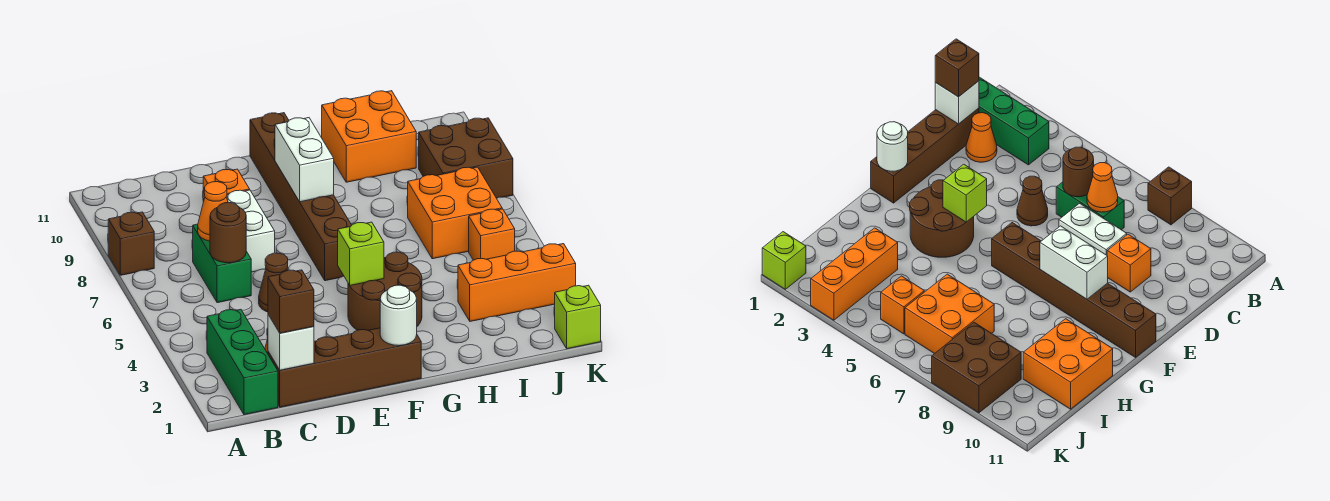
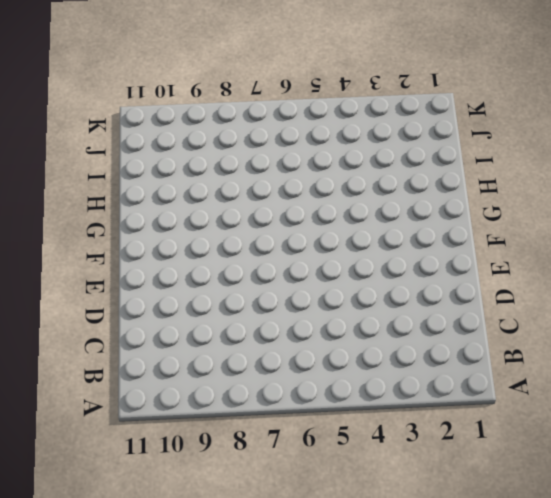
none -> brown brick A8 level 1
none -> green brick B1:B3 level 1
none -> brown brick C1:F1 level 1

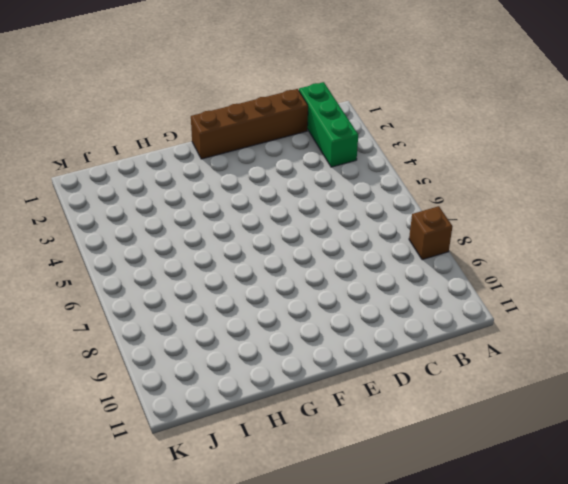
none -> orange cone C2 level 1
none -> green brick C6:C7 level 1
none -> brown cone D5 level 1

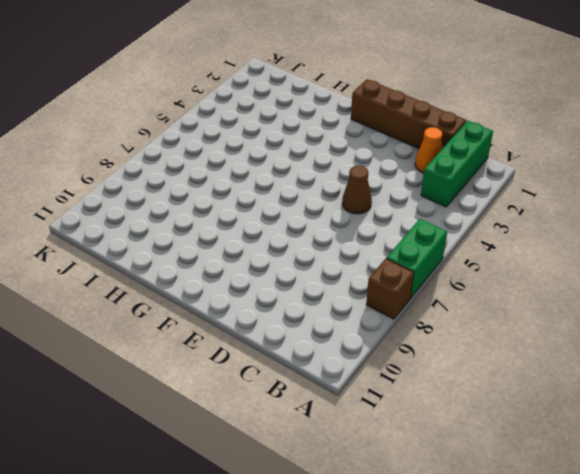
green brick A6:A7 level 1 -> green brick C6:C7 level 1
none -> white brick D7:D8 level 1
none -> orange brick D9 level 1
none -> brown round brick F3:G4 level 1

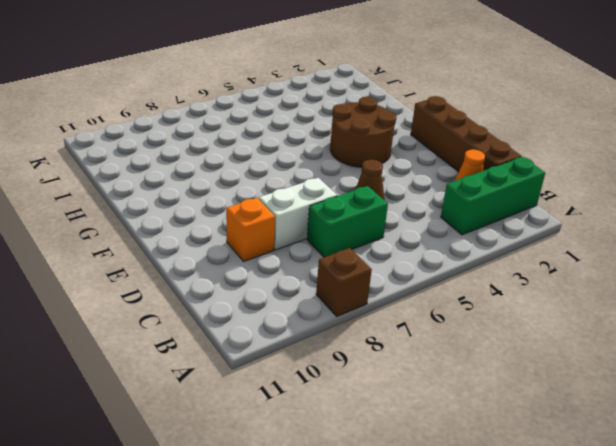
none -> brown brick F6:F11 level 1
none -> orange brick H10:I11 level 1
none -> orange brick I3:K3 level 1

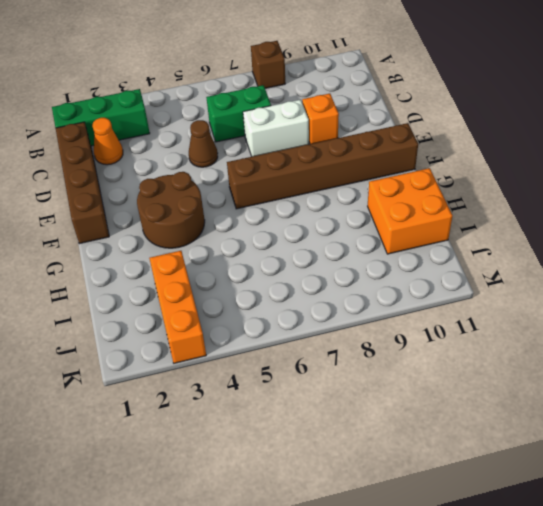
none -> orange brick I6:J7 level 1
none -> orange brick J5 level 1
none -> brown brick J8:K9 level 1

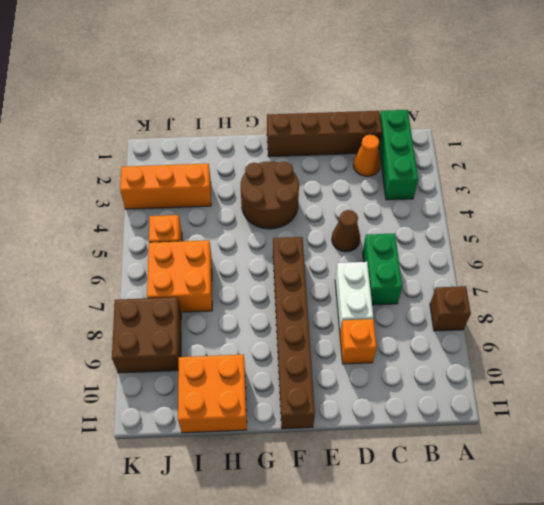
none -> lime brick K1 level 1
none -> white brick C1 level 2
none -> brown round brick C6 level 2

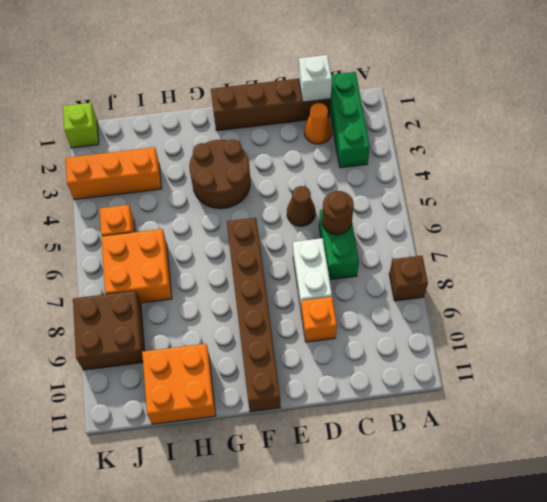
none -> orange cone C7 level 2
none -> white round brick F1 level 2
none -> lime brick F4 level 2

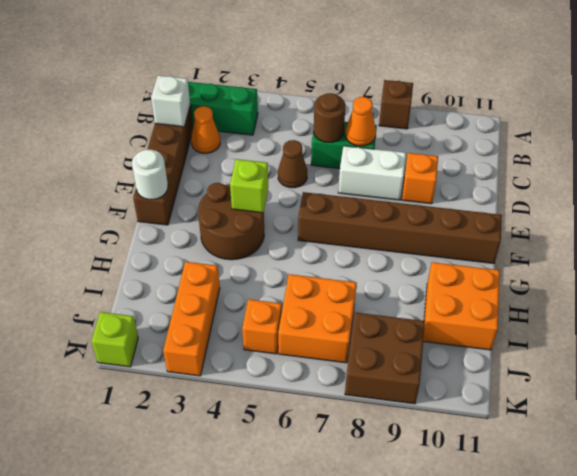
none -> white brick F8:F9 level 2
none -> brown brick C1 level 3

